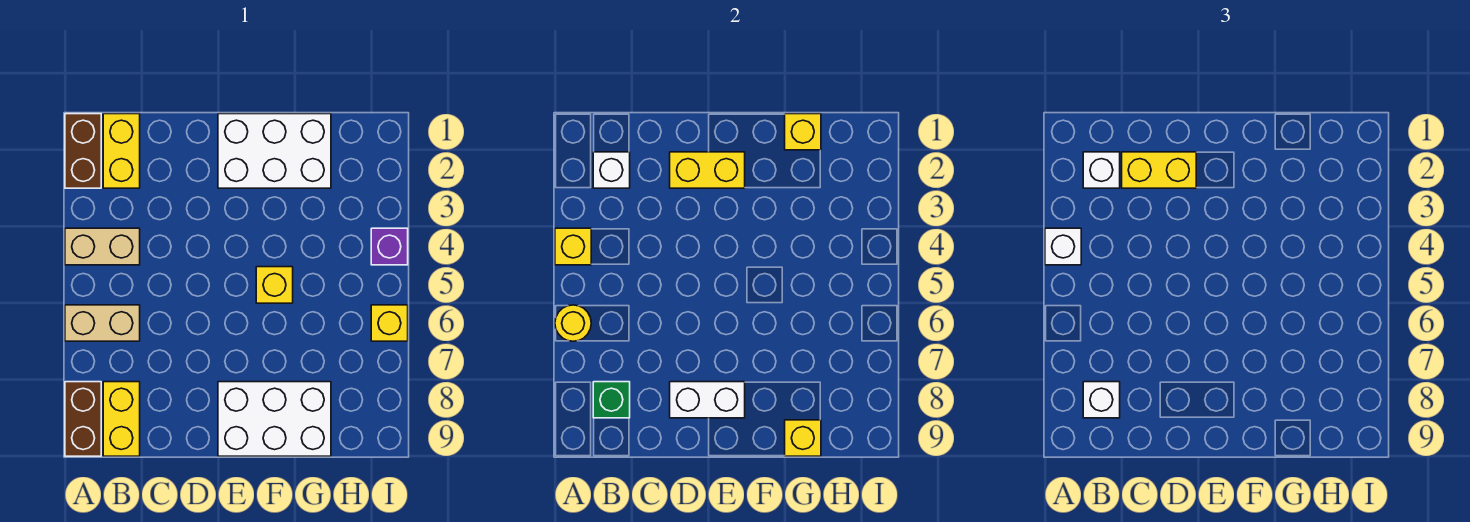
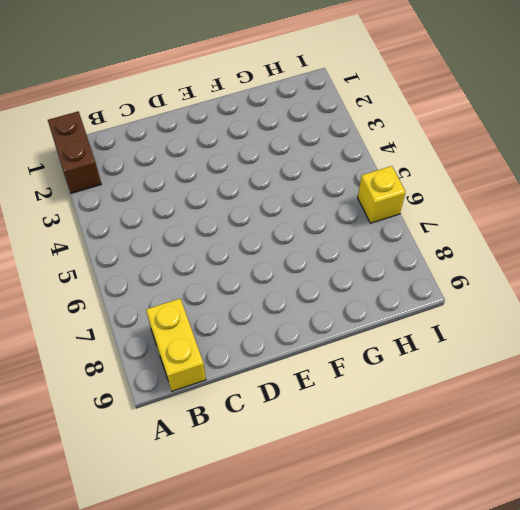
none -> tan brick A4:B4 level 1
none -> tan brick A6:B6 level 1
none -> brown brick A8:A9 level 1

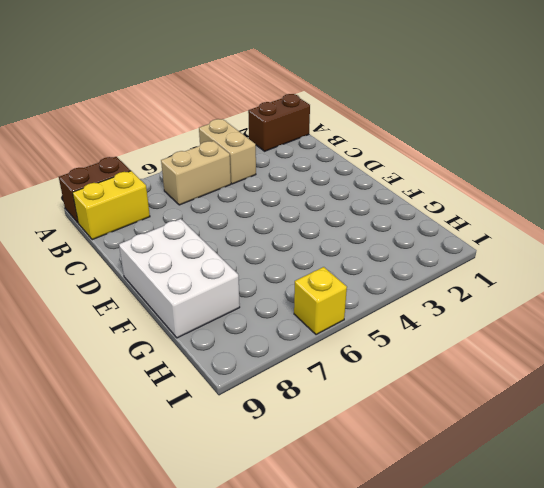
tan brick B5:B6 level 1 -> tan brick A6:B6 level 1
none -> yellow brick B1:B2 level 1
none -> white brick E1:G2 level 1
none -> yellow brick F5 level 1

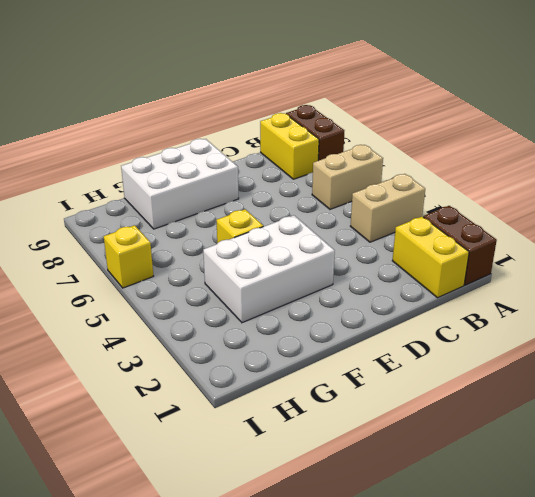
white brick E3:G4 level 1 -> white brick E1:G2 level 1
none -> purple brick I4 level 1
none -> yellow brick A4 level 2
none -> yellow round brick A6 level 2

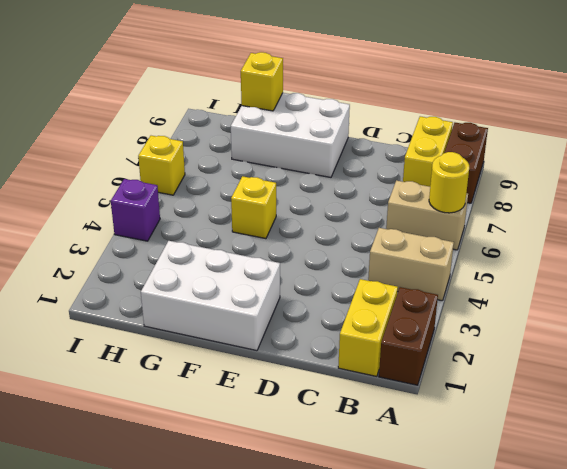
none -> yellow brick A4 level 2
none -> white brick B2 level 2
none -> green brick B8 level 2

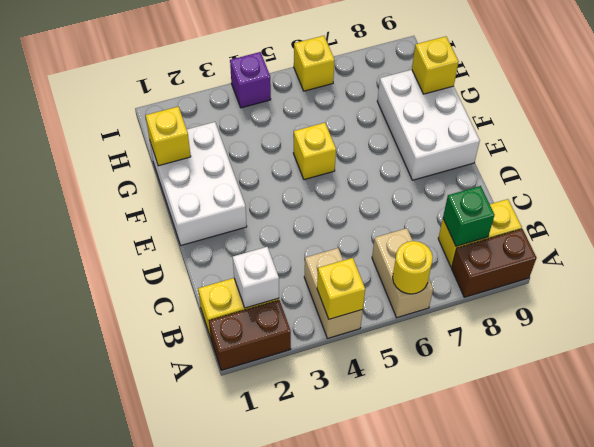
none -> yellow brick D2:E2 level 2
none -> white brick D8:E8 level 2
none -> white brick A4 level 3

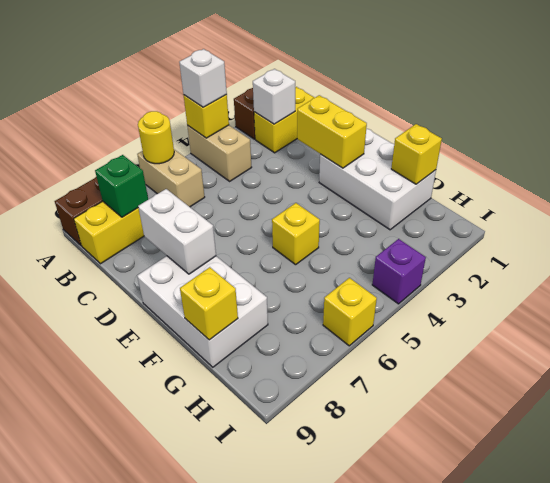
none -> white brick B2 level 3
none -> white brick B8 level 3
none -> yellow brick C2:D2 level 3

